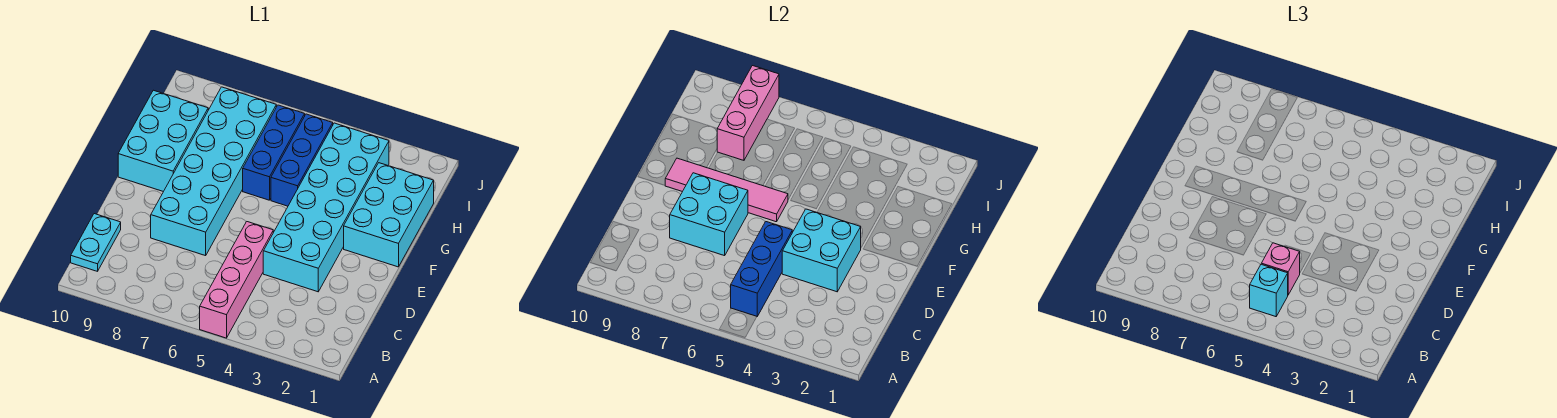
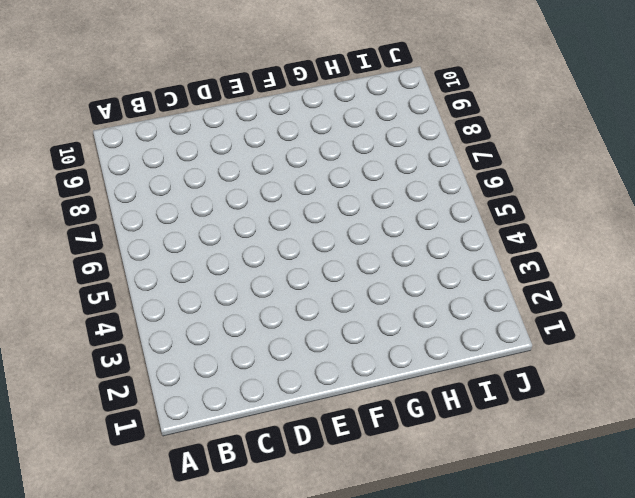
none -> pink brick A5:D5 level 1
none -> cyan plate B10:C10 level 1
none -> cyan brick D3:I4 level 1

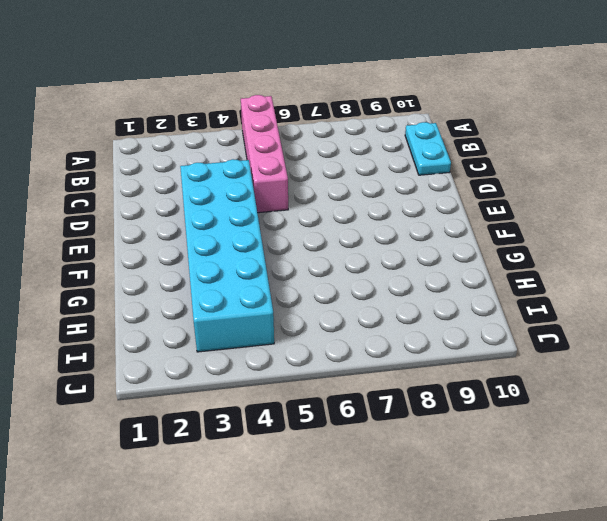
none -> cyan brick D7:I8 level 1
none -> cyan brick F1:H2 level 1
none -> cyan brick F9:H10 level 1

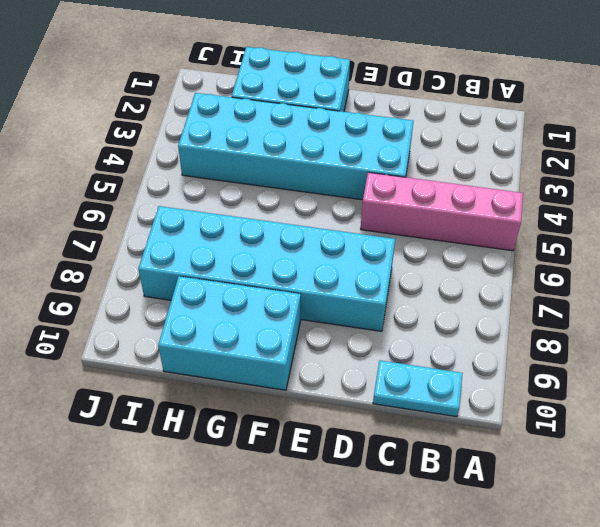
none -> blue brick G5:I5 level 1
none -> blue brick G6:I6 level 1
none -> blue brick B5:D5 level 2

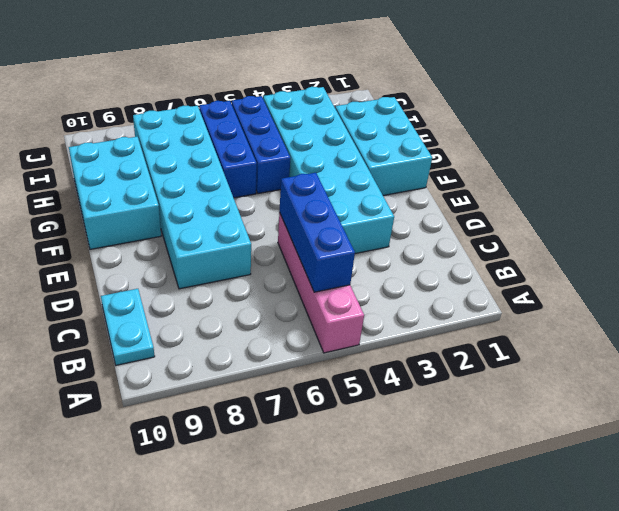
none -> cyan brick D3:E4 level 2
none -> cyan brick D7:E8 level 2
none -> pink tile F6:F9 level 2

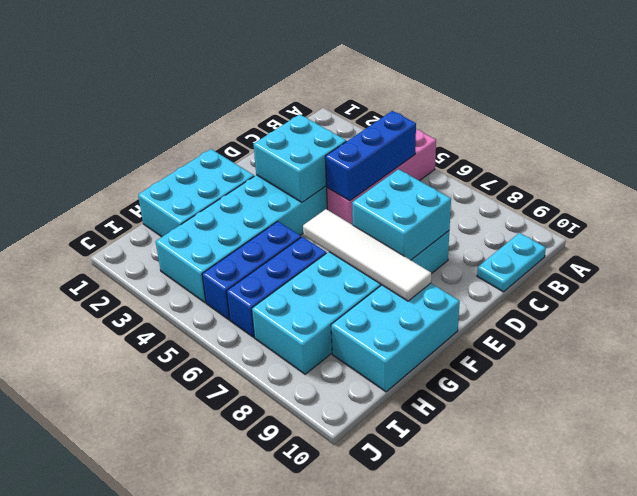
white tile F6:F9 level 2 -> pink tile F6:F9 level 2
none -> pink brick H8:J8 level 2
none -> cyan brick B5 level 3
none -> pink brick C5 level 3

